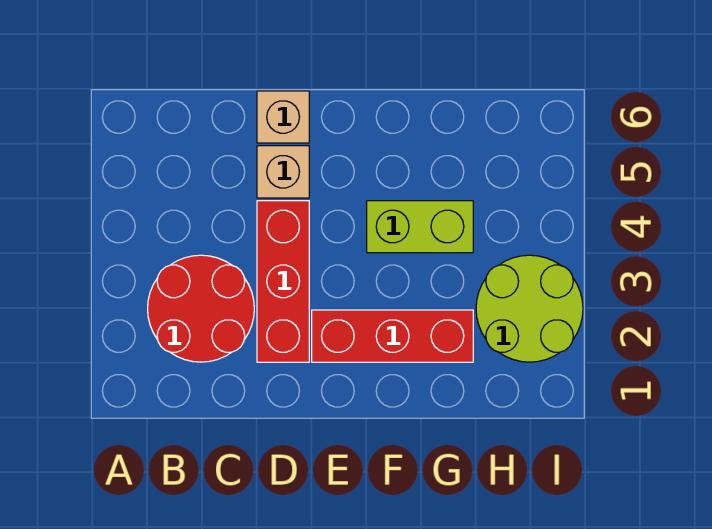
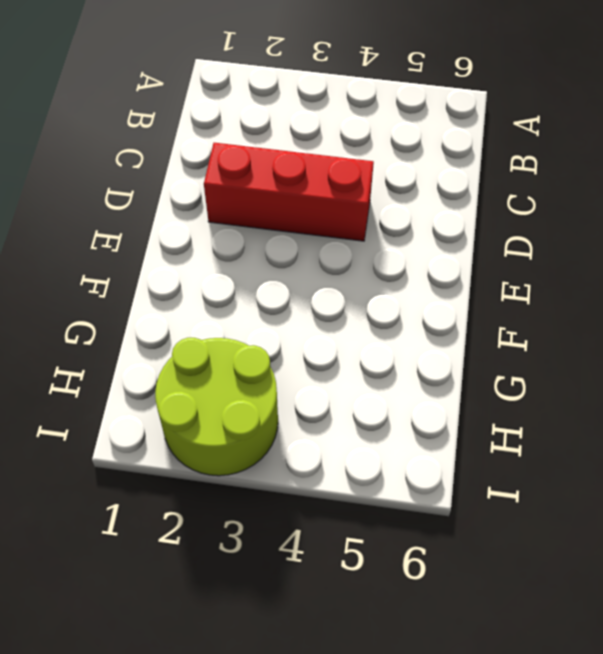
none -> red round brick B2:C3 level 1
none -> tan brick D5 level 1

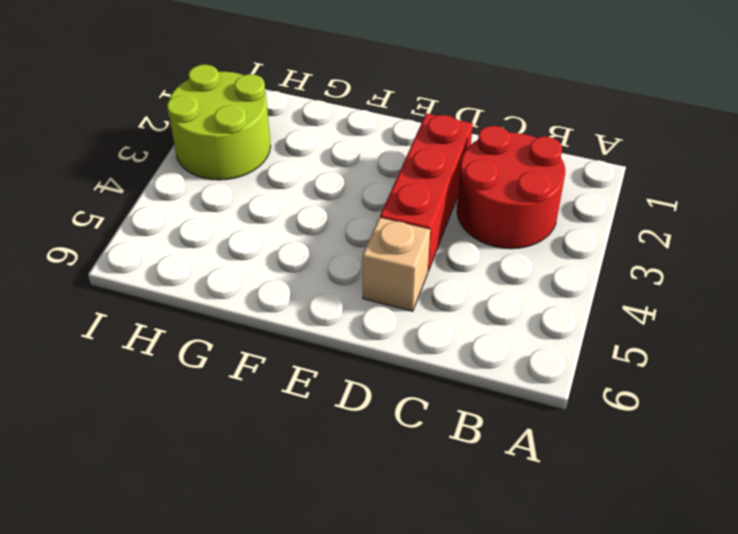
none -> tan brick D6 level 1
none -> red brick E2:G2 level 1

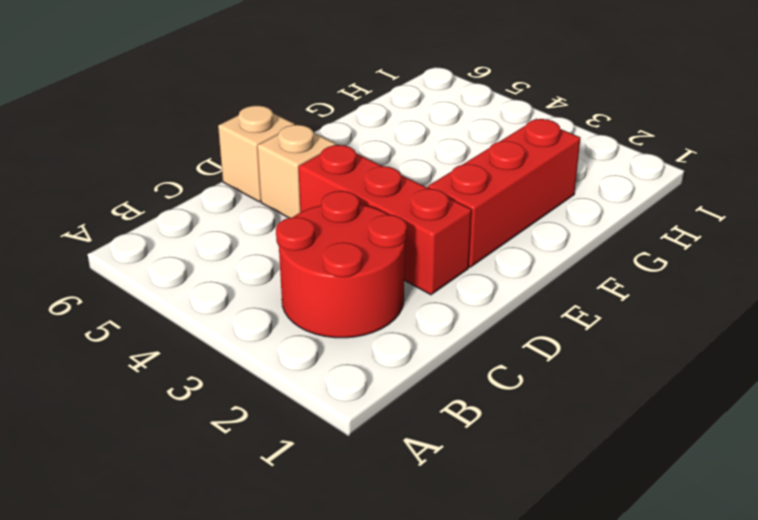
none -> lime brick F4:G4 level 1
none -> lime round brick H2:I3 level 1

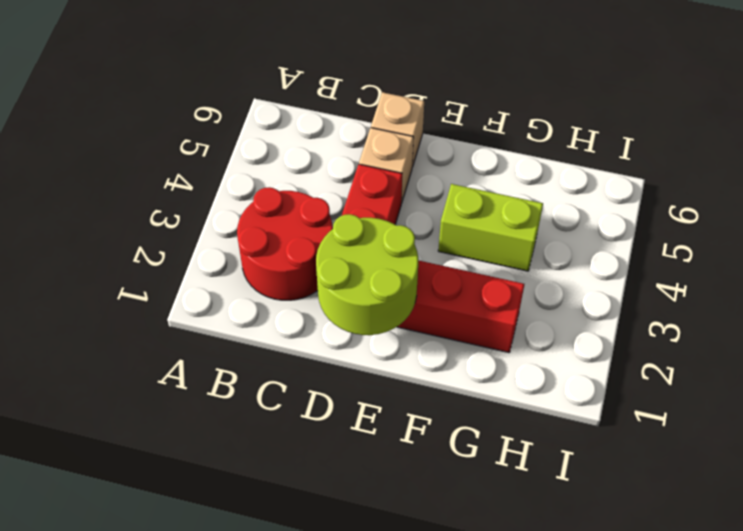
lime round brick D1:E2 level 2 -> lime round brick H2:I3 level 1

